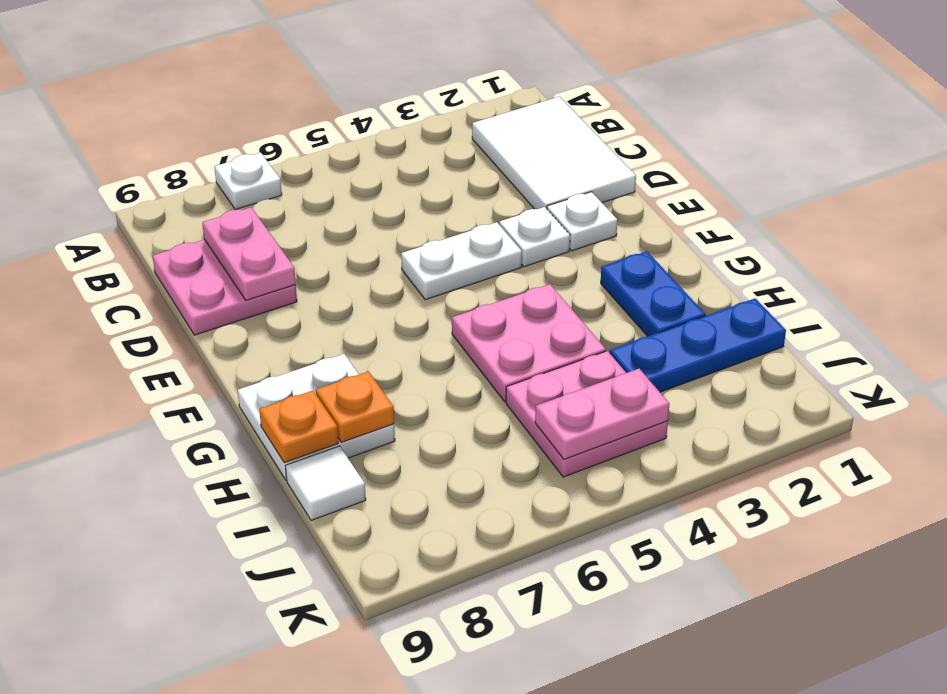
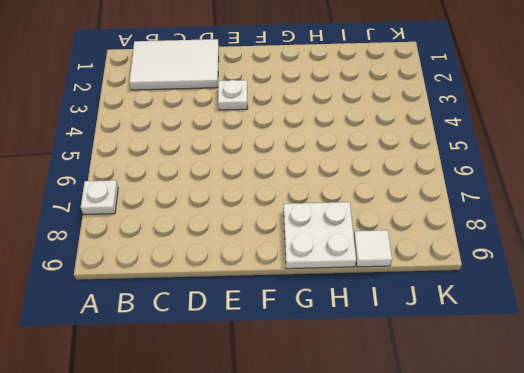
none -> pink plate C8:D9 level 1
none -> white plate E2 level 1
none -> white plate E4:E5 level 1

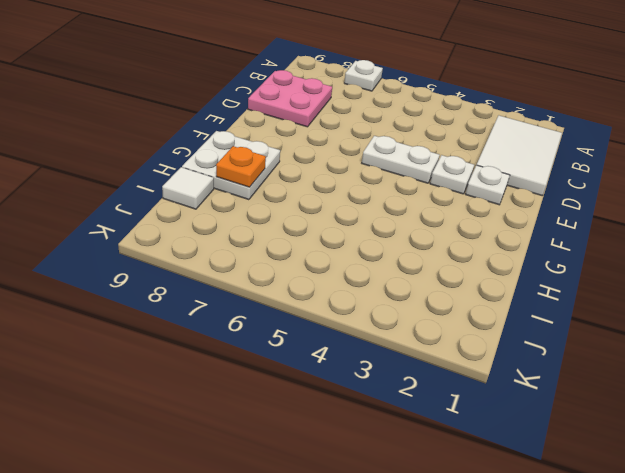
none -> blue plate G2:H2 level 1
none -> pink plate G4:H5 level 1
none -> blue plate I1:I3 level 1

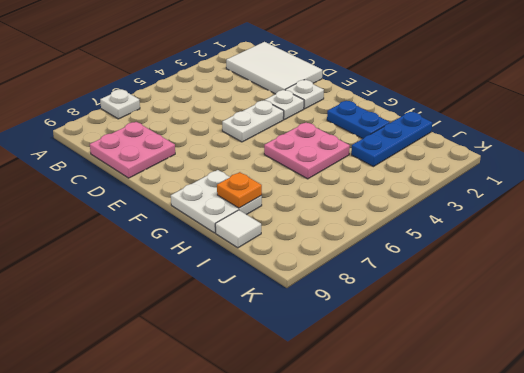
none -> pink plate I4:J5 level 1
none -> pink plate C8:D8 level 2
none -> orange plate H9 level 2

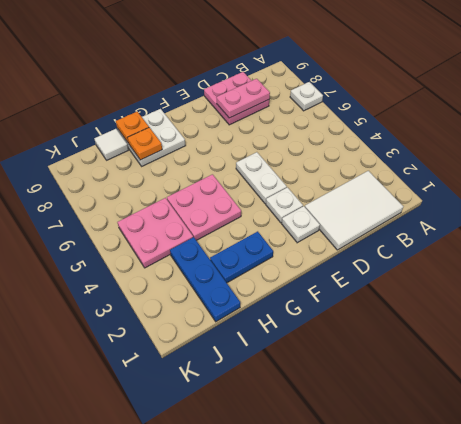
none -> pink plate J4:J5 level 2

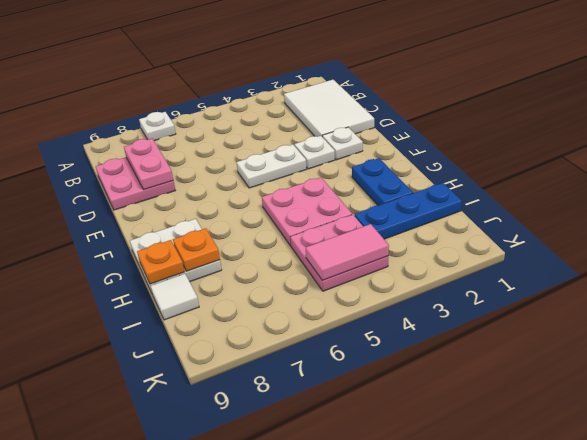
pink tile J4:J5 level 2 -> pink plate J4:J5 level 2

